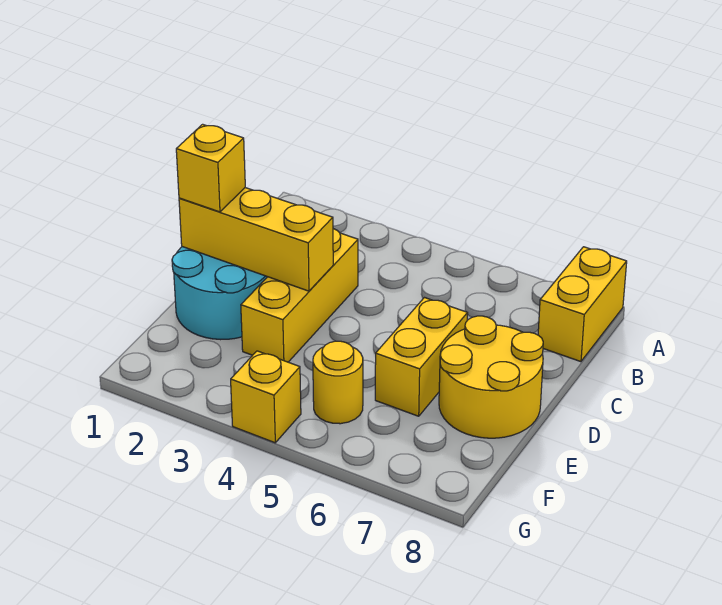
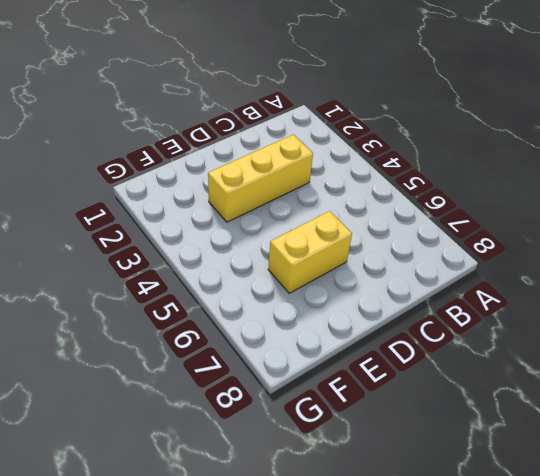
none -> yellow brick A8:B8 level 1
none -> cyan round brick D1:E2 level 1

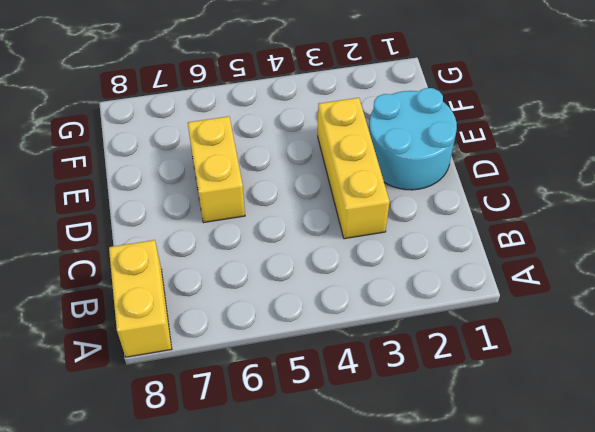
none -> yellow round brick D7:E8 level 1
none -> yellow round brick F5 level 1

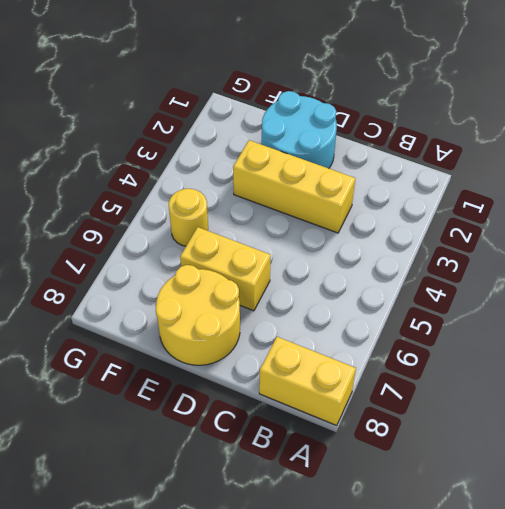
none -> yellow brick G4 level 1
none -> yellow brick D1:D3 level 2

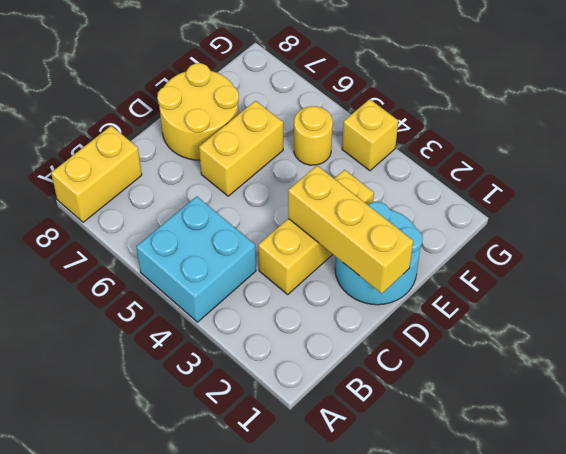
cyan brick A4:B5 level 1 -> none
none -> yellow brick D1 level 3

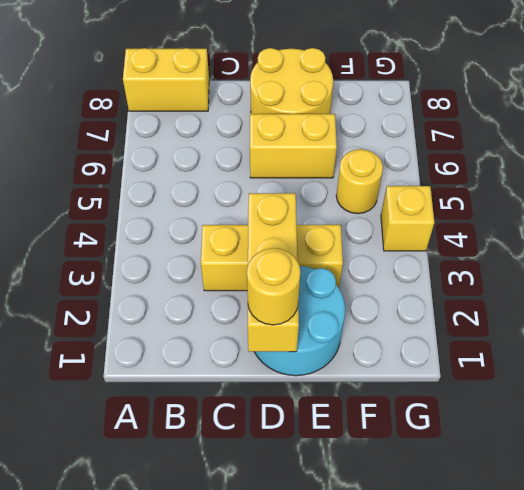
yellow round brick D1 level 3 -> yellow brick D1 level 3

